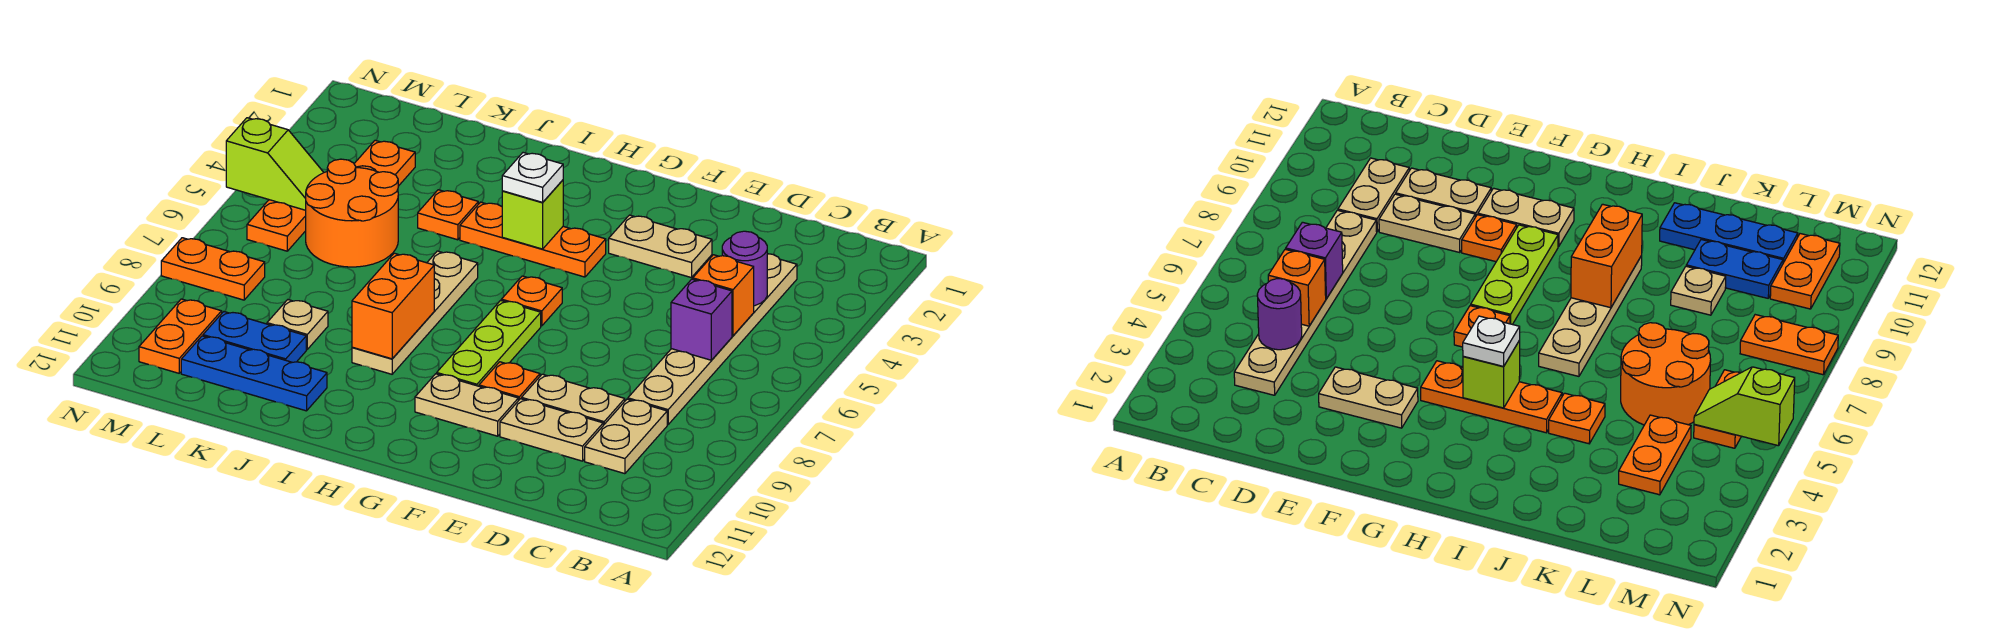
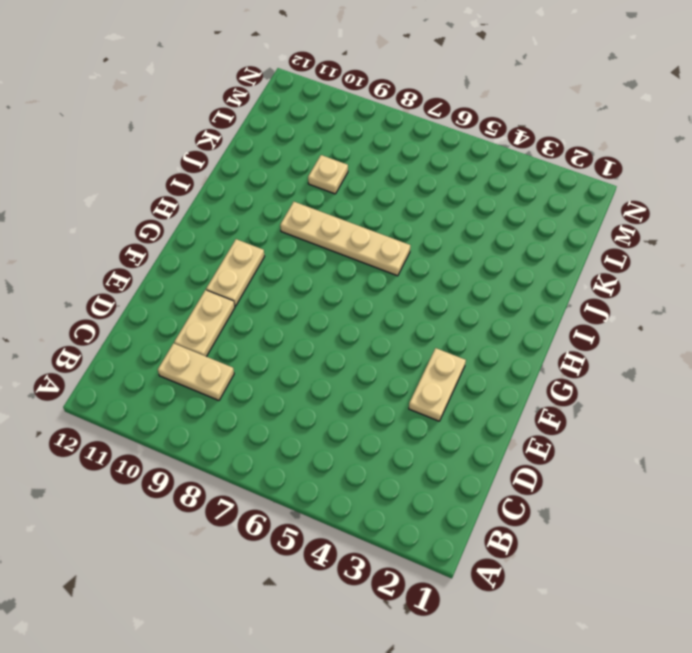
none -> tan plate C3:C8 level 1
none -> tan plate D9:E9 level 1
none -> orange plate F9 level 1

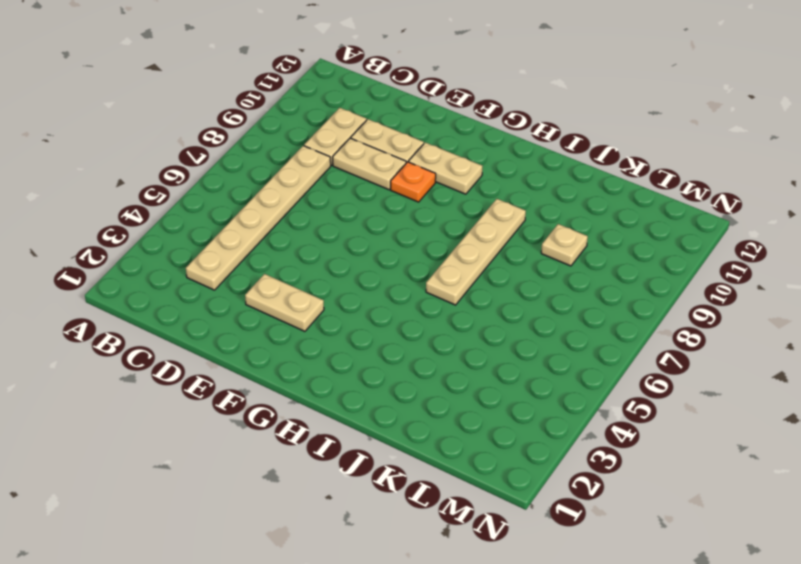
none -> orange plate G4:I4 level 1
none -> orange plate G6 level 1
none -> lime plate G7:G9 level 1

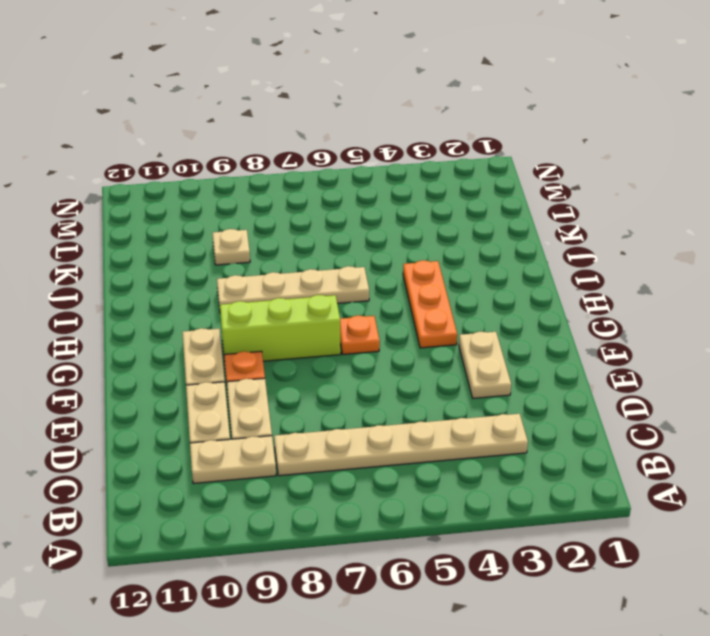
lime brick G7:G9 level 1 -> lime plate G7:G9 level 1
none -> orange plate J4 level 1
none -> blue plate J11:L11 level 1
none -> orange round brick K5:L6 level 1

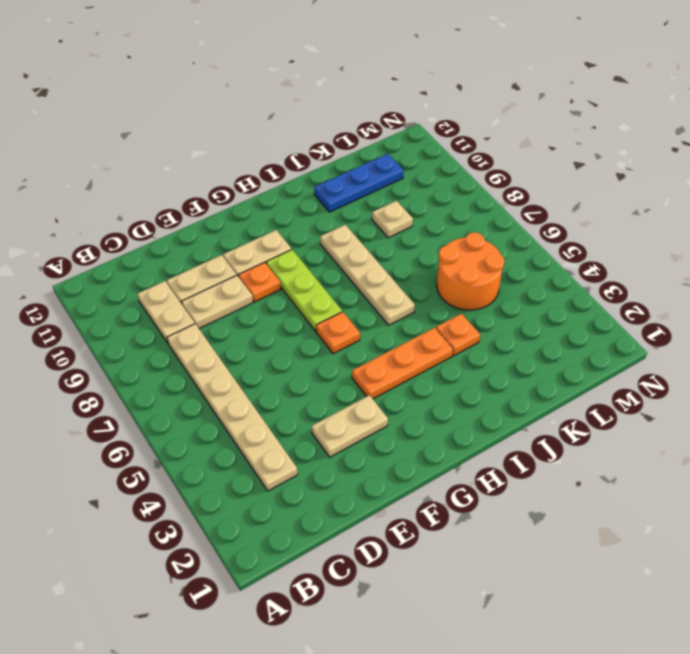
none -> blue plate K10:L10 level 1
none -> orange plate L3:L4 level 1
none -> orange plate M5:M6 level 1

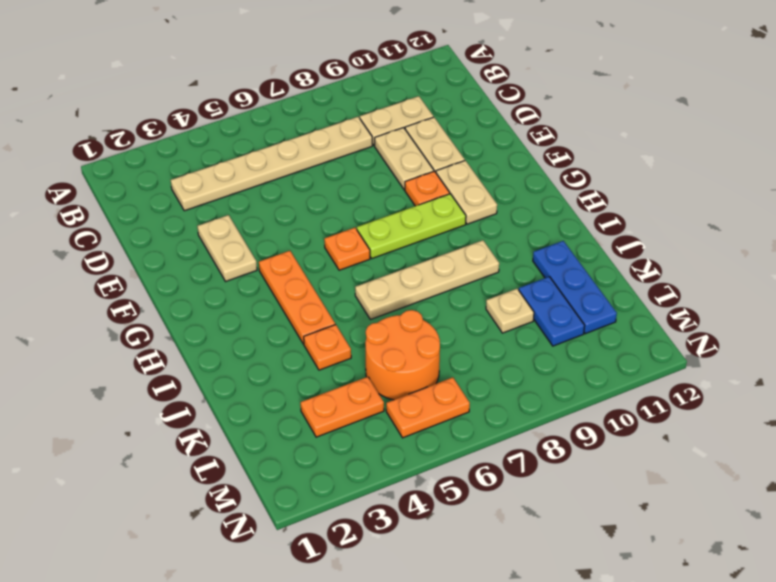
none -> orange plate M8:N8 level 1
none -> orange plate M10:M11 level 1
none -> purple round brick C4 level 2

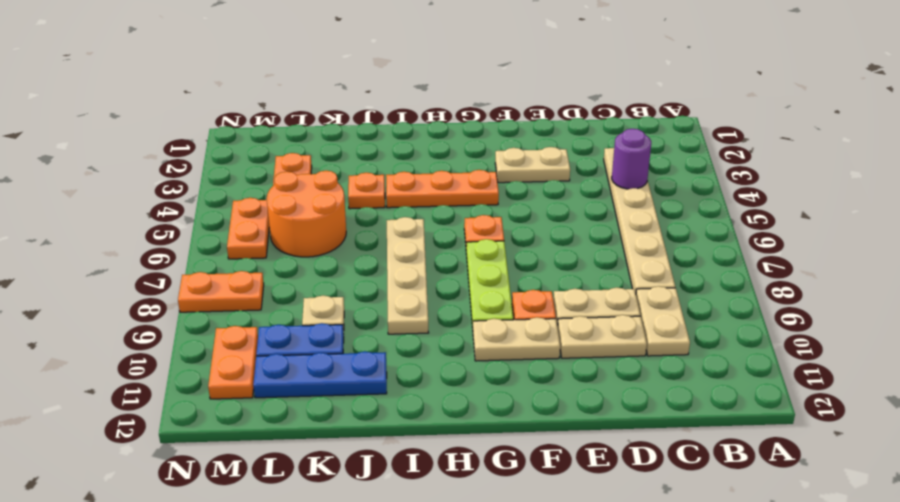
none -> orange brick C5 level 2
none -> purple brick C6 level 2
none -> lime brick H4 level 2

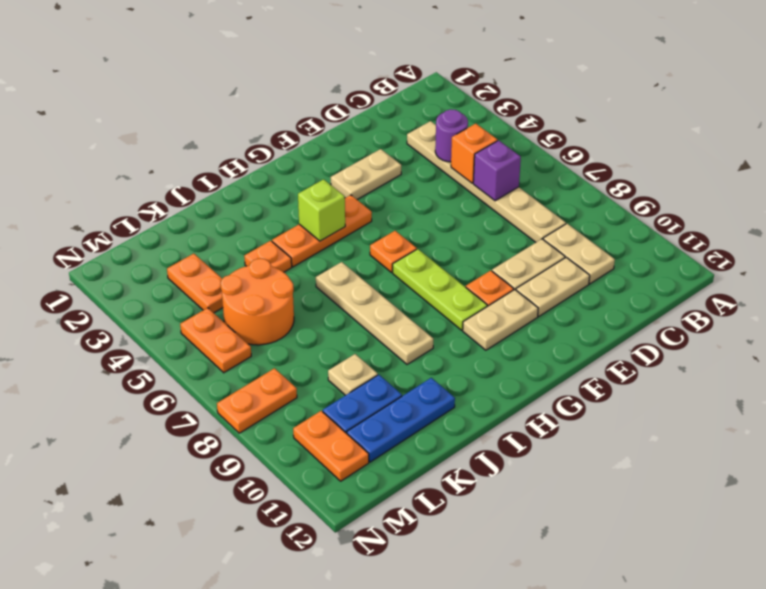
none -> orange brick I8:I9 level 2
none -> lime slope M5:N5 level 2 top N
none -> white plate H4 level 3

